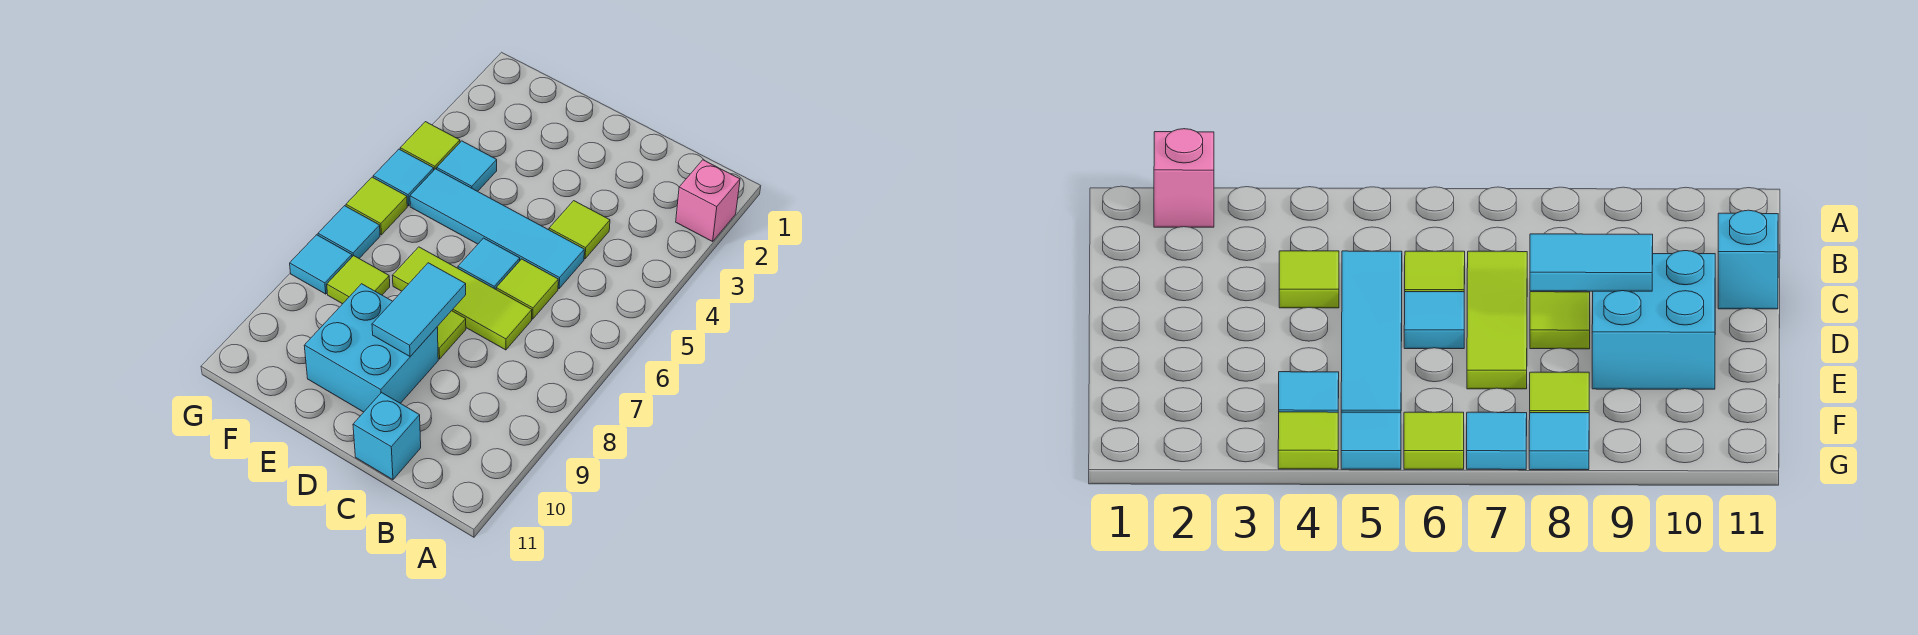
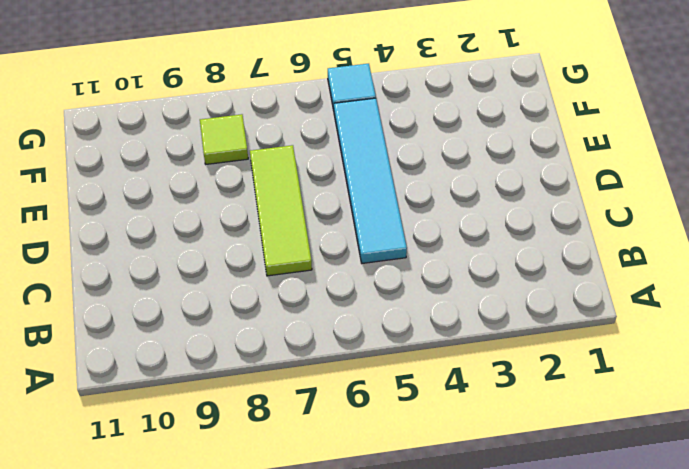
none -> pink brick A2 level 1
none -> lime tile C4 level 1
none -> lime tile C6 level 1

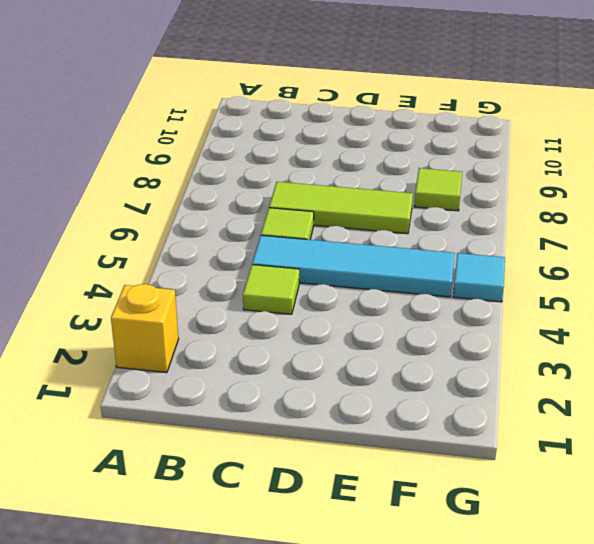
yellow brick A2 level 1 -> pink brick A2 level 1
none -> cyan brick C11 level 1
none -> cyan tile D6 level 1
none -> lime tile D8 level 1

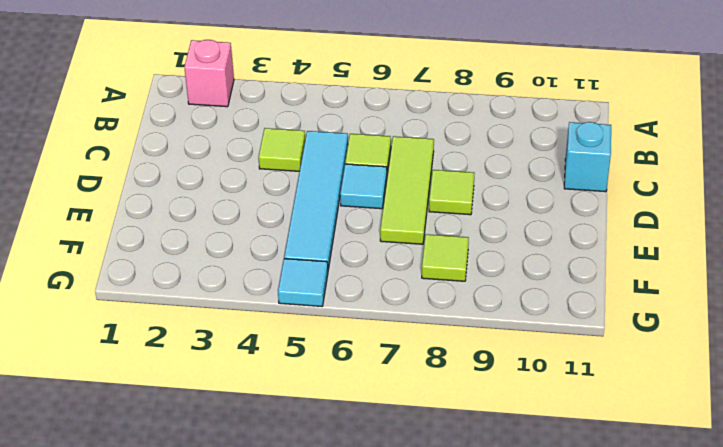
none -> cyan brick D9:E10 level 1
none -> cyan tile F4 level 1
none -> lime tile G4 level 1

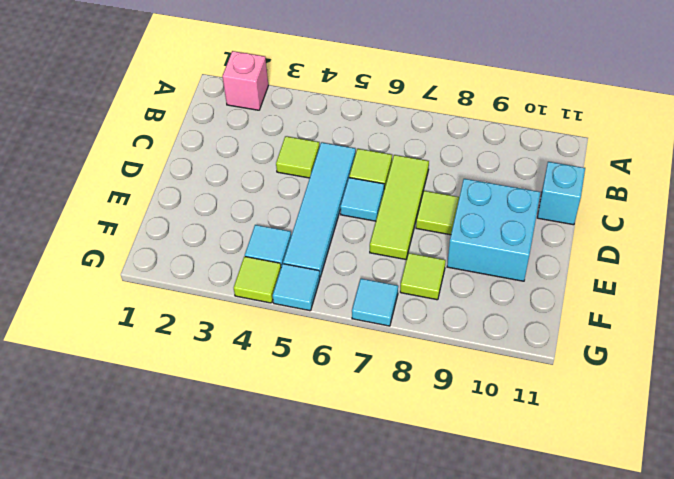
none -> lime tile G6 level 1
none -> cyan tile G8 level 1
none -> cyan tile D8:D9 level 2

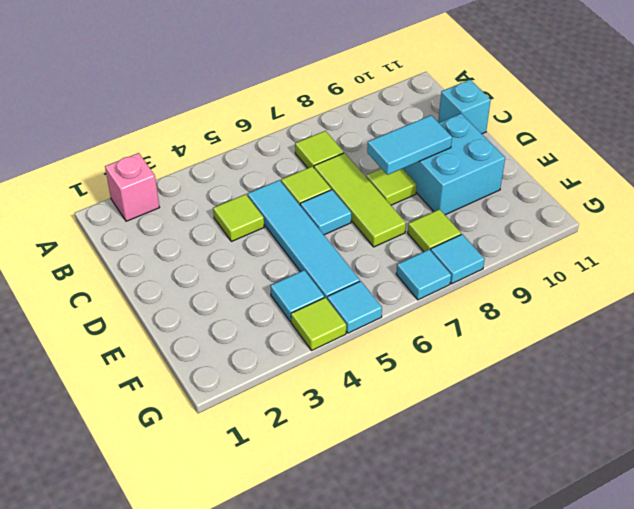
lime tile B7 level 1 -> lime tile G6 level 1

